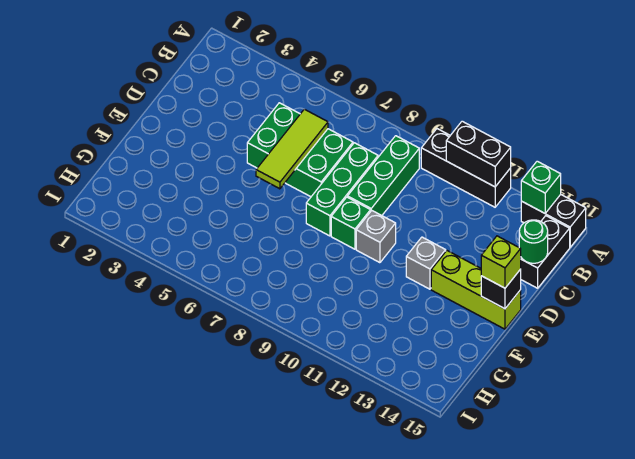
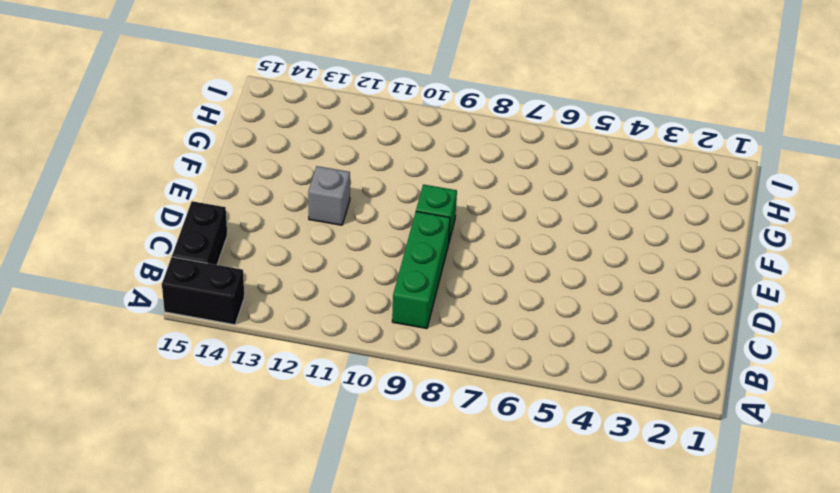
none -> black brick A10:A12 level 1
none -> green brick C5:D7 level 1
none -> green brick C8:E8 level 1

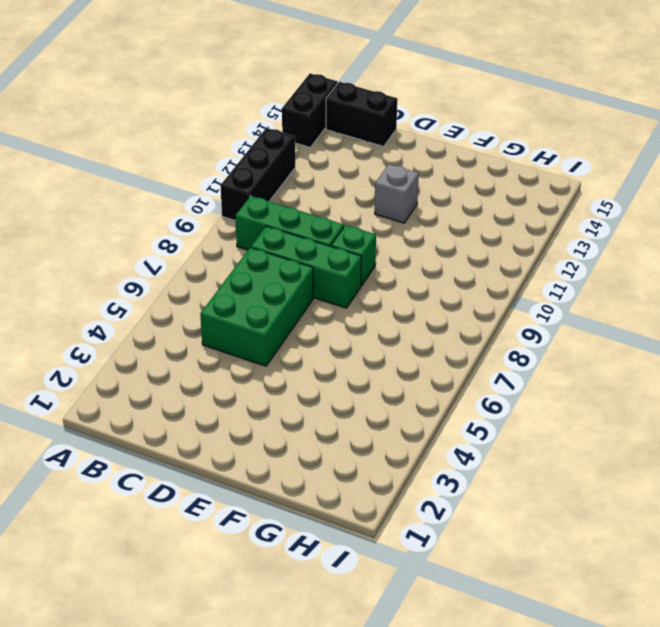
none -> grey brick E10 level 1
none -> lime brick E13:E15 level 1
none -> black brick A11:A12 level 2

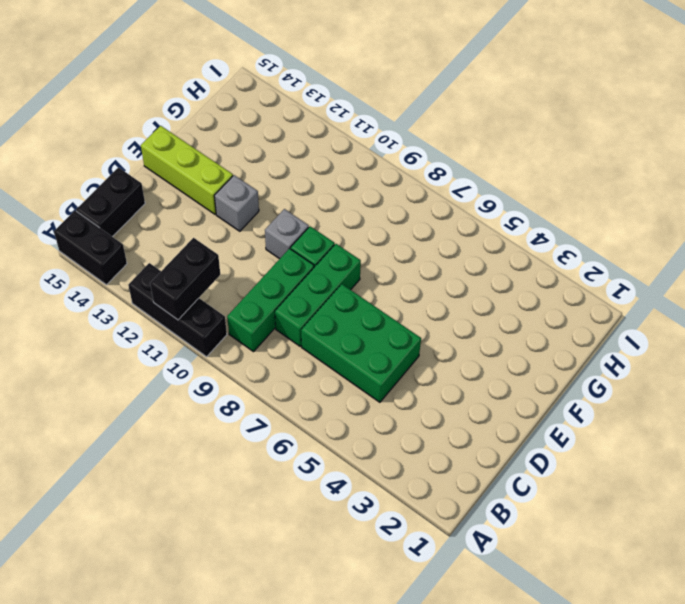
black brick A11:B11 level 2 -> black brick A11:A12 level 2
none -> green brick A14 level 2
none -> lime tile C6:E6 level 2
none -> green round brick C15 level 2

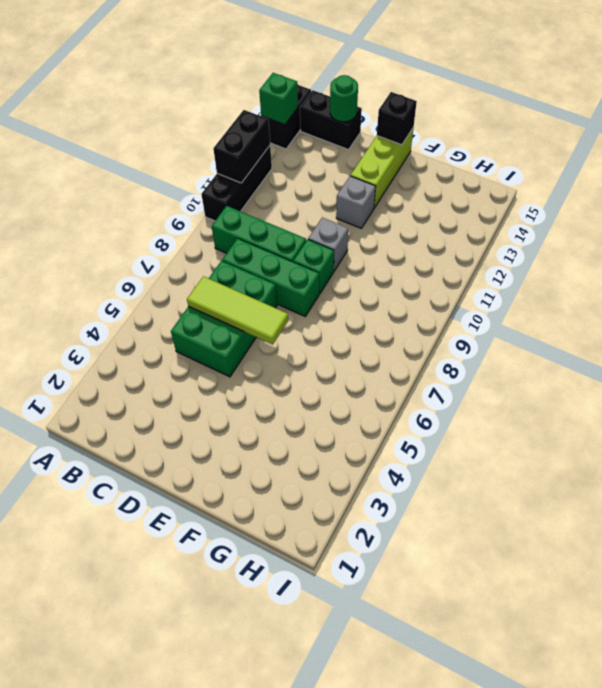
none -> lime brick E15 level 3

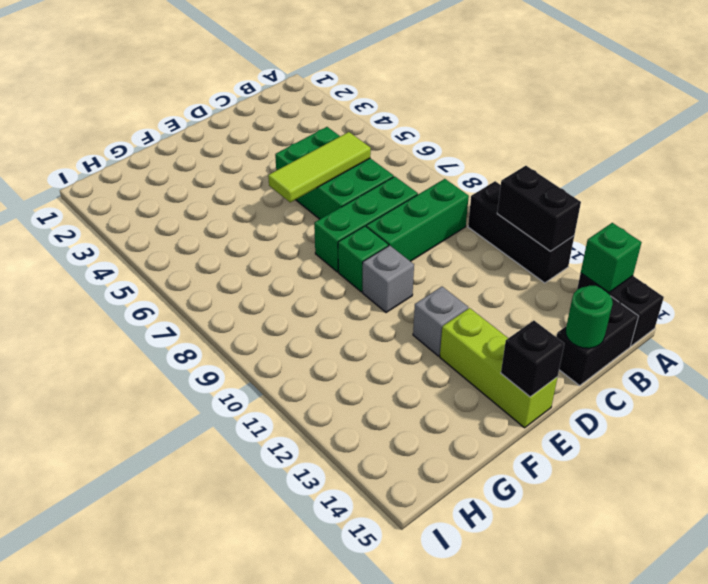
none -> lime brick E15 level 3

